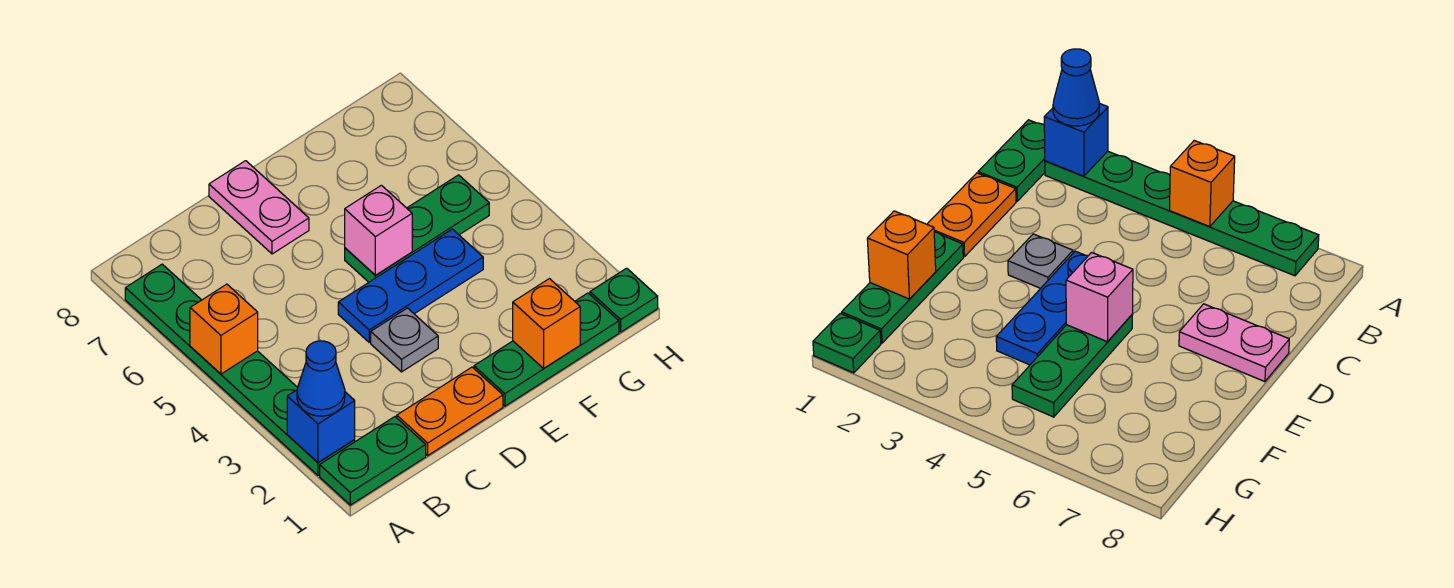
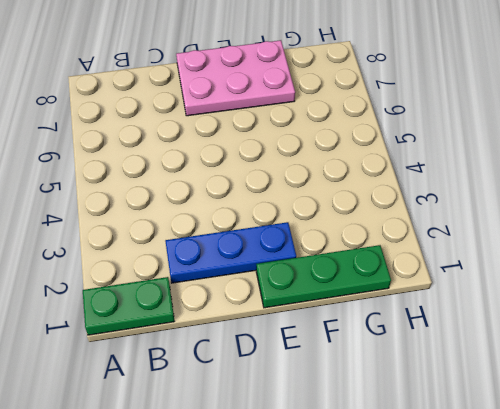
blue plate C2:E2 level 1 -> blue plate D4:F4 level 1
pink plate D7:F8 level 1 -> pink plate D7:D8 level 1
none -> green plate A2:A7 level 1
none -> orange plate C1:D1 level 1
none -> grey plate D3 level 1

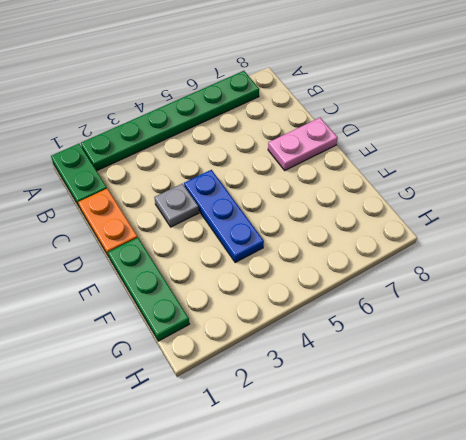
none -> green plate E5:G5 level 1
none -> green plate H1 level 1
none -> blue brick A2 level 2

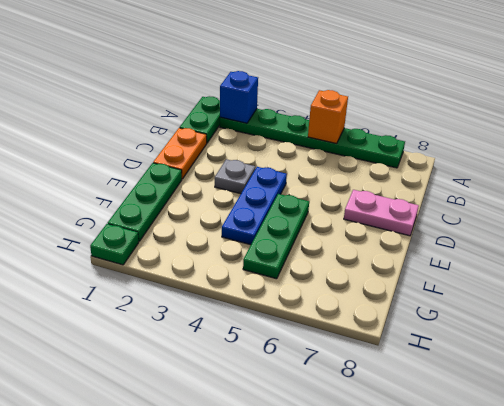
none -> pink brick E5 level 2
none -> orange brick F1 level 2
none -> blue cone A2 level 3

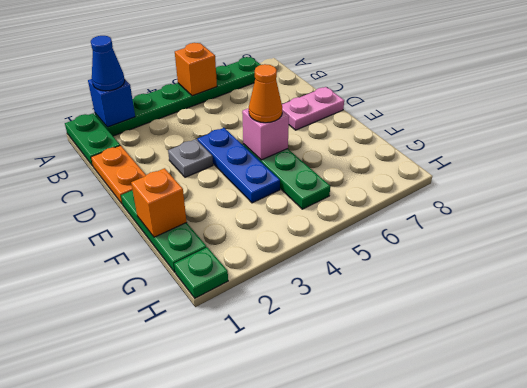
orange cone E5 level 3 -> none

